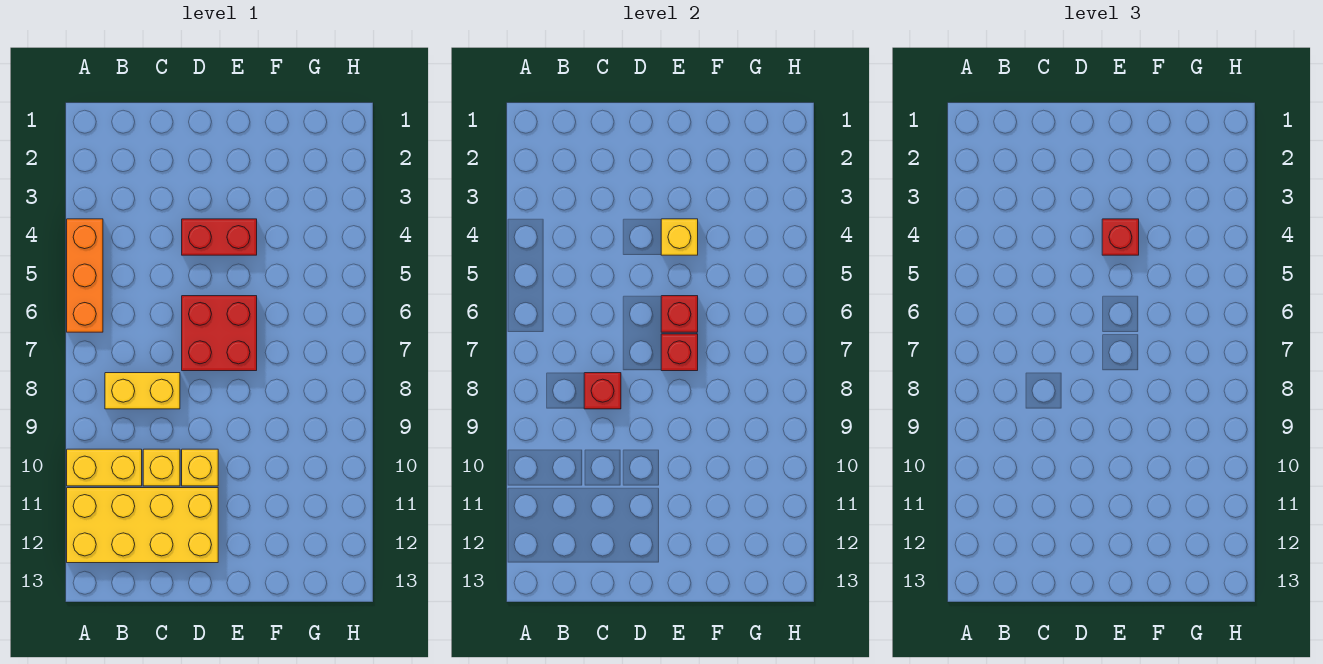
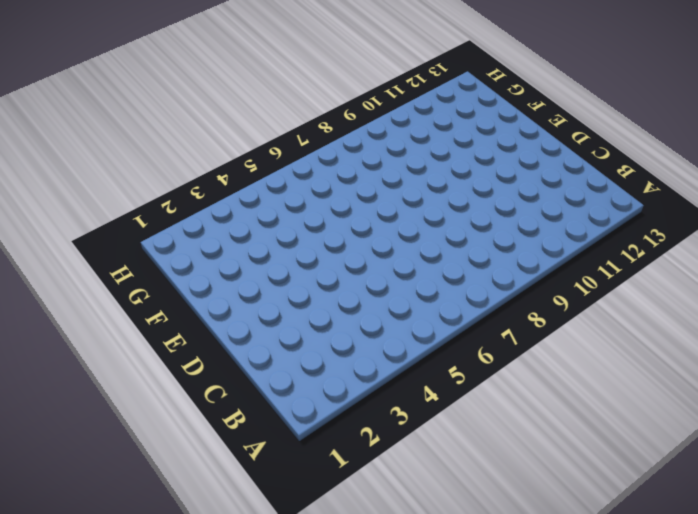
none -> orange brick A4:A6 level 1
none -> yellow brick A10:B10 level 1
none -> yellow brick A11:D12 level 1

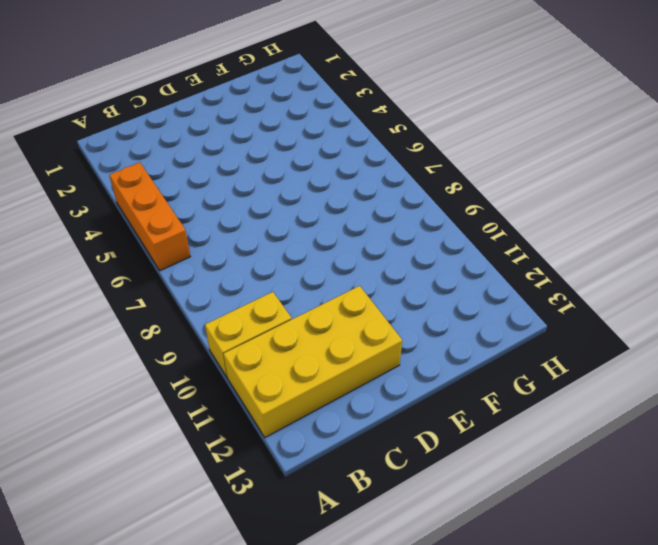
none -> yellow brick B8:C8 level 1
none -> yellow brick C10 level 1
none -> red brick D4:E4 level 1

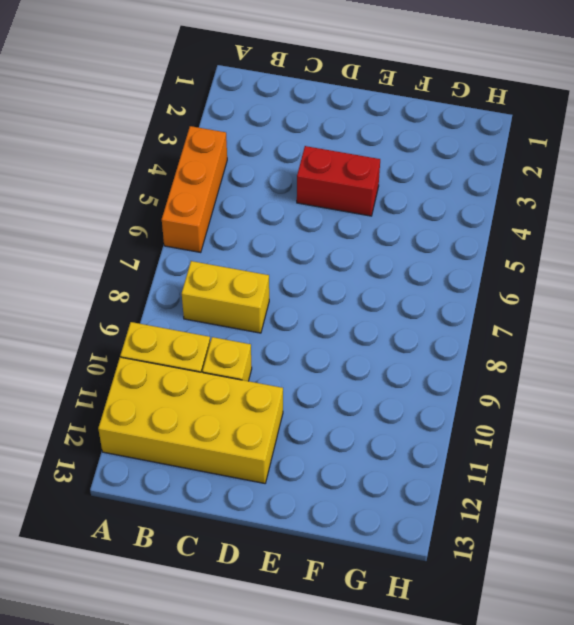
none -> red brick D6:E7 level 1
none -> yellow brick D10 level 1
none -> red brick C8 level 2

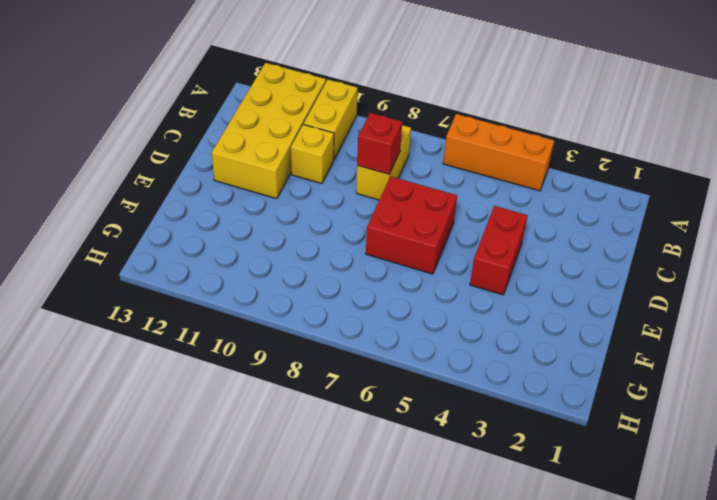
none -> yellow brick D10 level 1
none -> yellow brick E4 level 2
none -> red brick E6 level 2

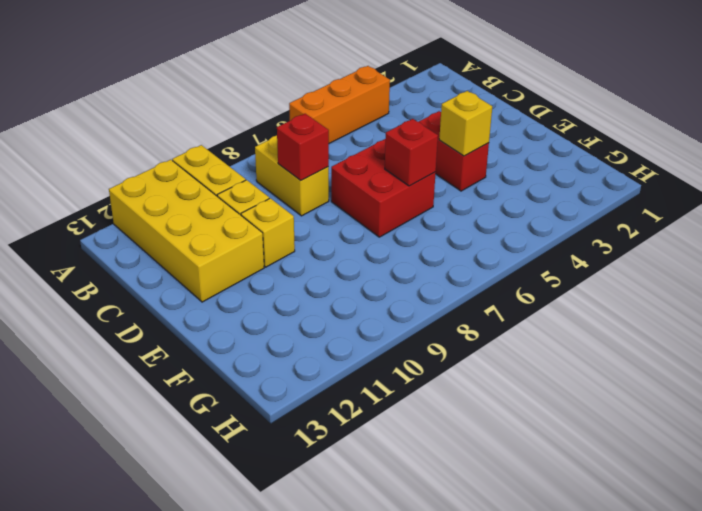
none -> red brick E7 level 2
none -> red brick E4 level 3

